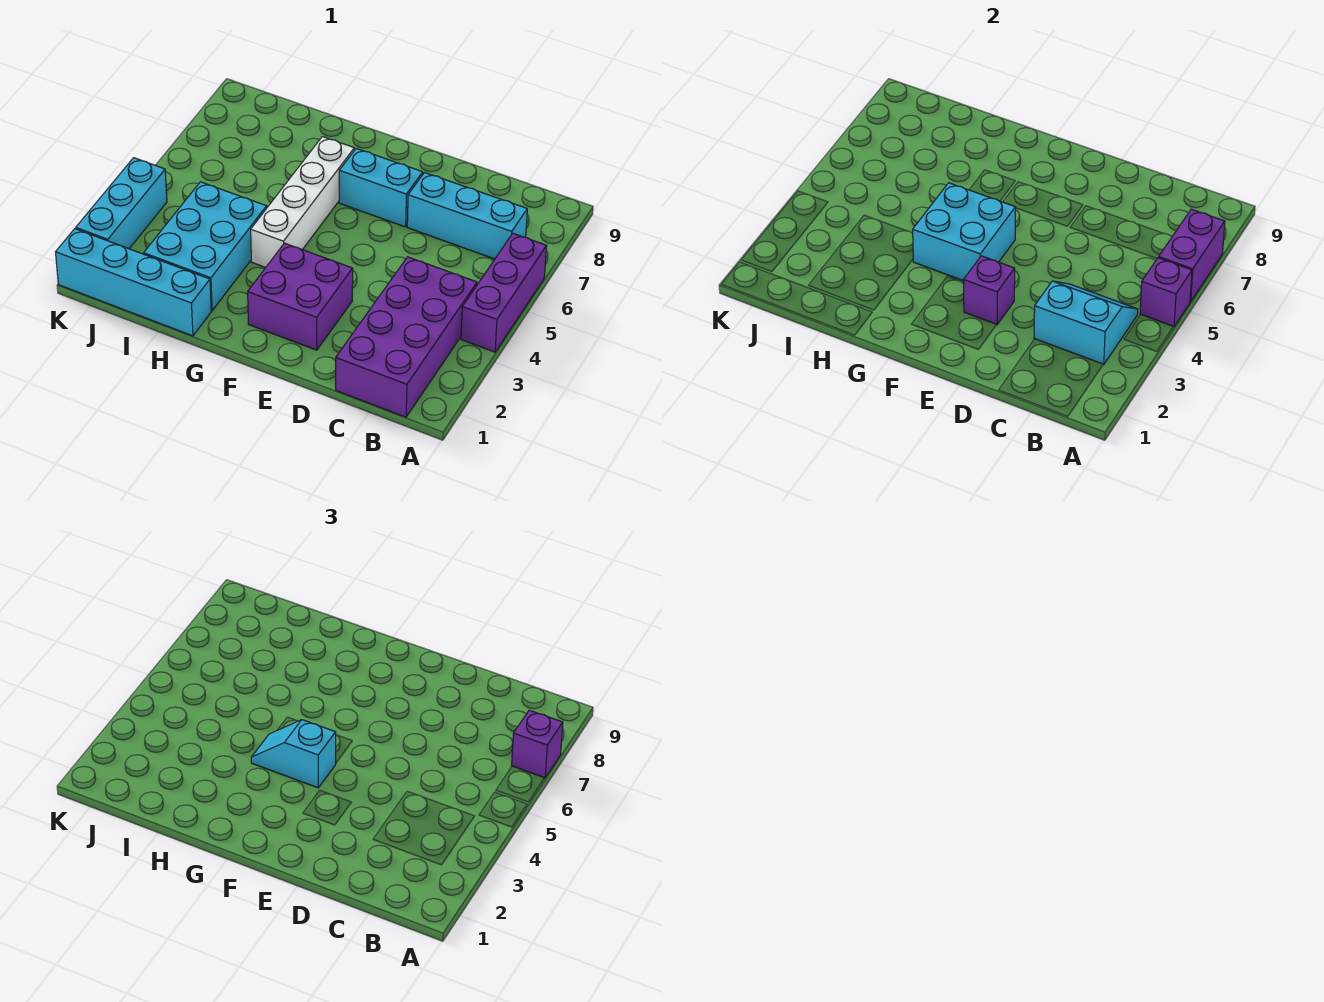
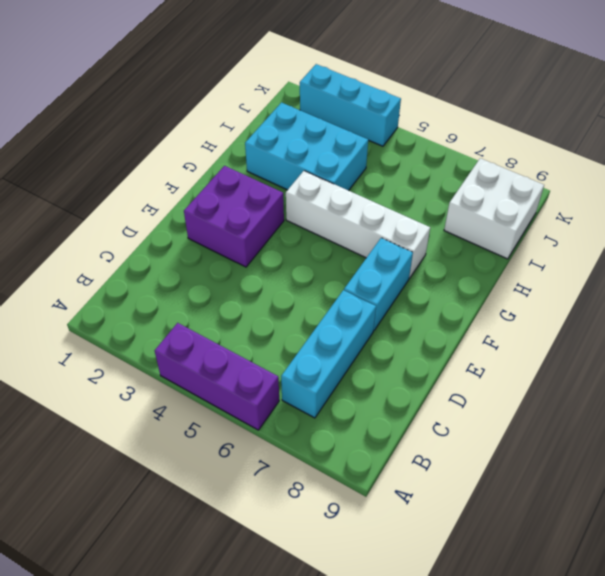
white brick I8:J9 level 1 -> none
none -> purple brick B1:C4 level 1
none -> cyan brick H1:K1 level 1
none -> purple brick A5 level 2

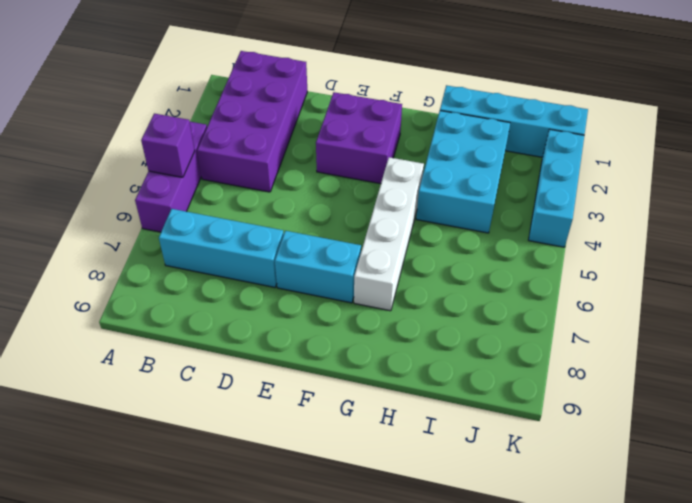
none -> purple brick A6:A7 level 2
none -> cyan slope B3:C4 level 2 top 3
none -> purple brick E3 level 2

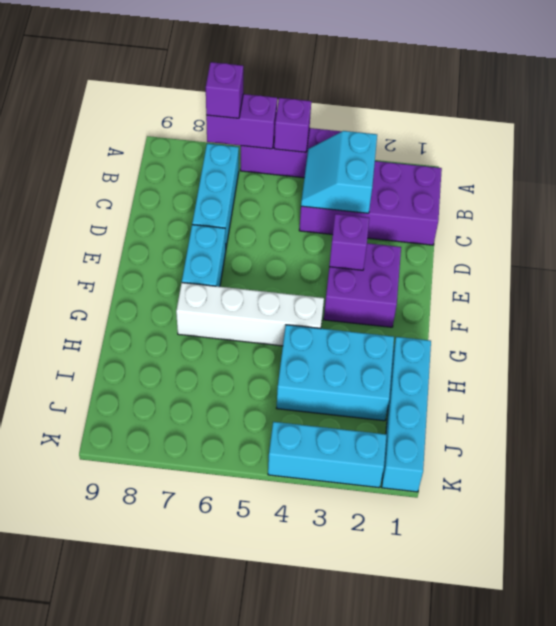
none -> cyan brick F4:G5 level 2
none -> cyan slope F4:G4 level 3 top F

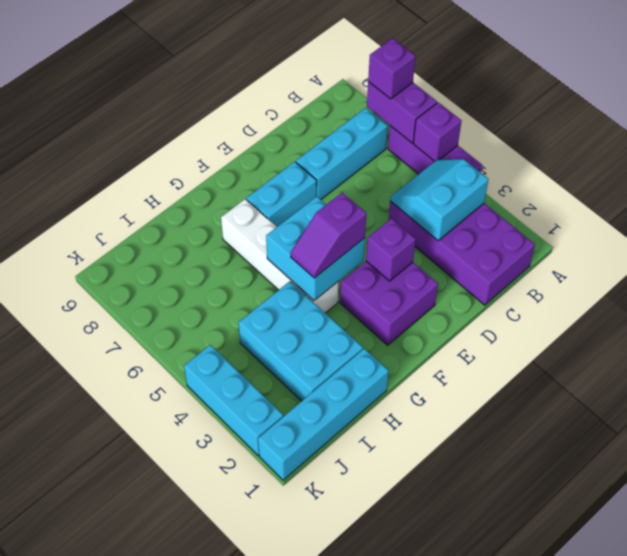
purple slope F4:G4 level 3 top F -> cyan slope F4:G4 level 3 top F

